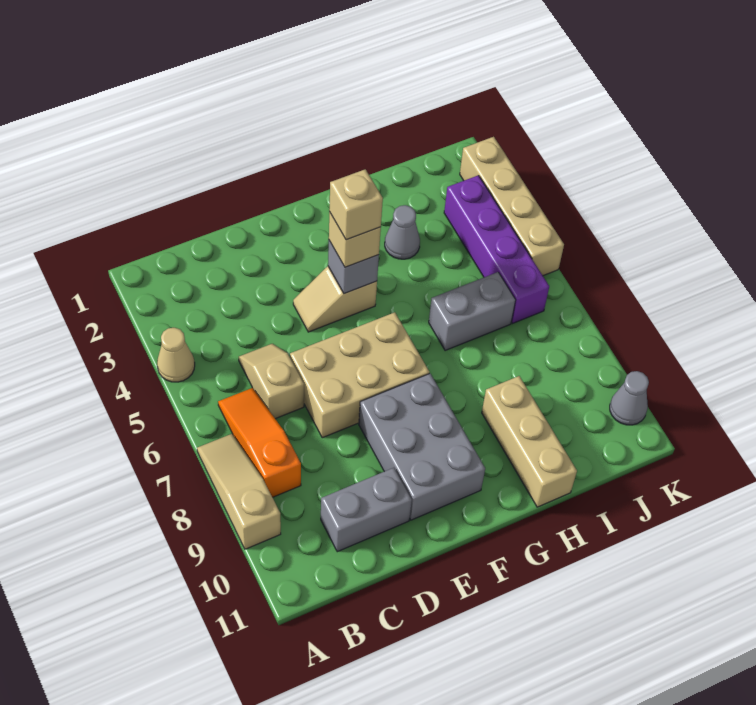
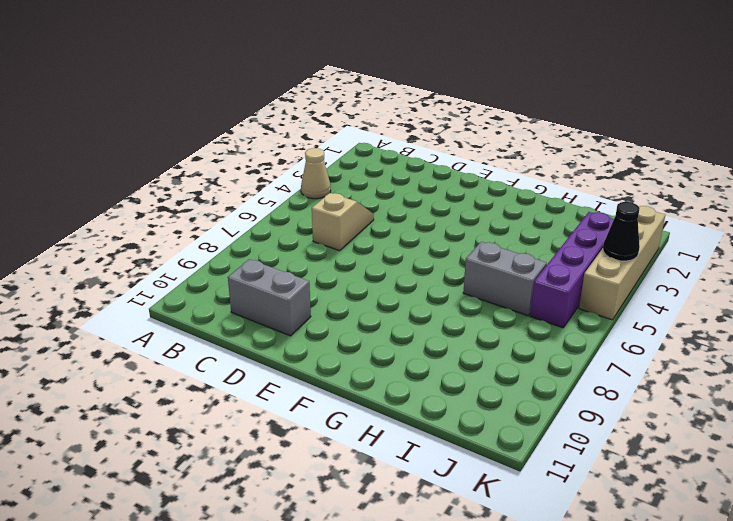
black cone K4 level 2 -> none
none -> tan slope A7:A9 level 1 top 9
none -> orange slope B6:B8 level 1 top 8
none -> tan brick D6:F7 level 1

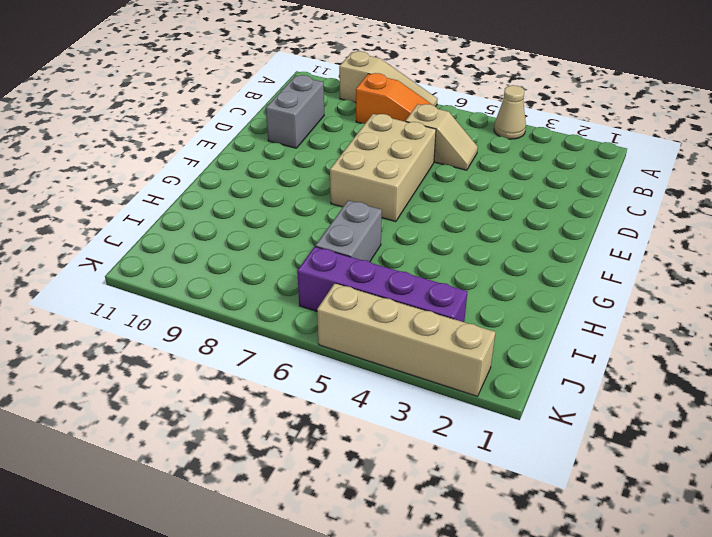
none -> tan slope E4:F4 level 1 top F
none -> grey brick E8:F10 level 1
none -> grey cone H3 level 1

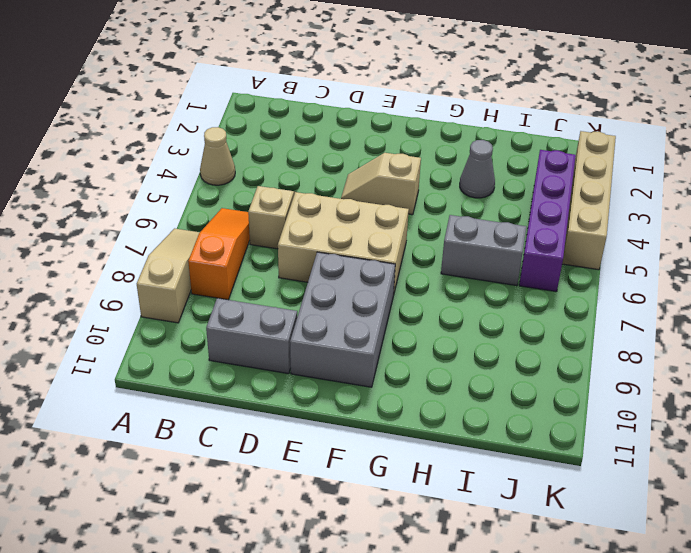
none -> tan brick H9:H11 level 1
none -> grey cone K10 level 1
none -> grey brick F4 level 2

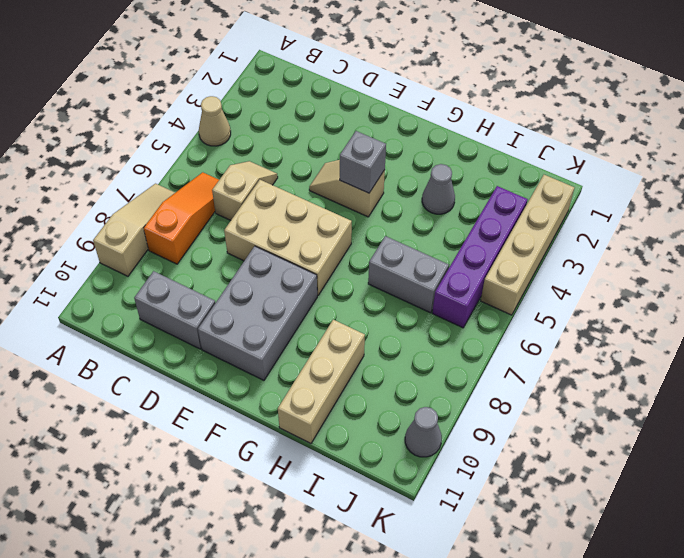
none -> tan brick F4 level 3
none -> tan brick F4 level 4

